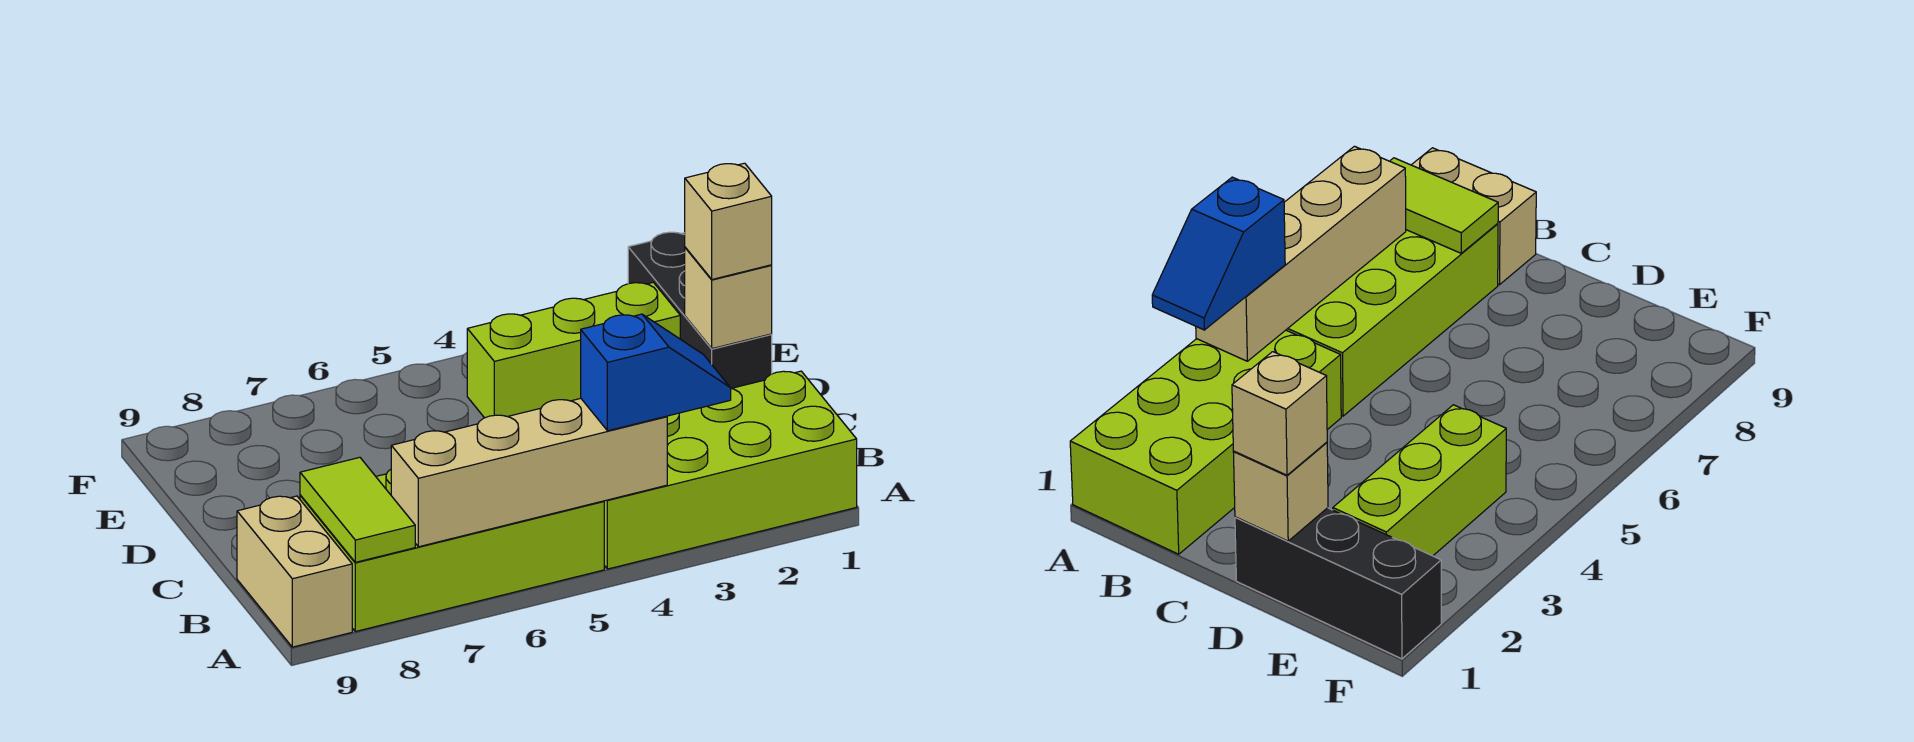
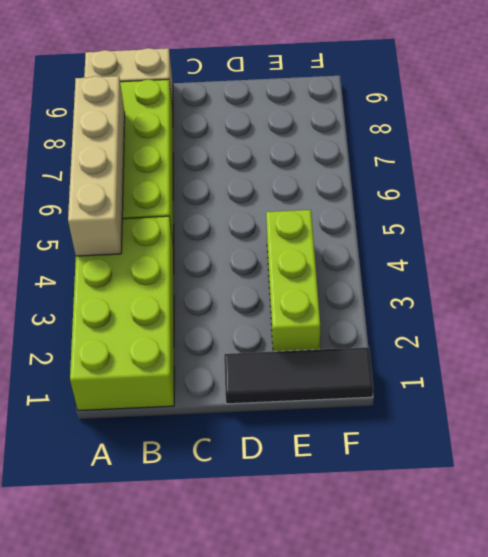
black tile D1:F1 level 1 -> black brick D1:F1 level 1
none -> lime tile A8:B8 level 2
none -> tan brick D1 level 2

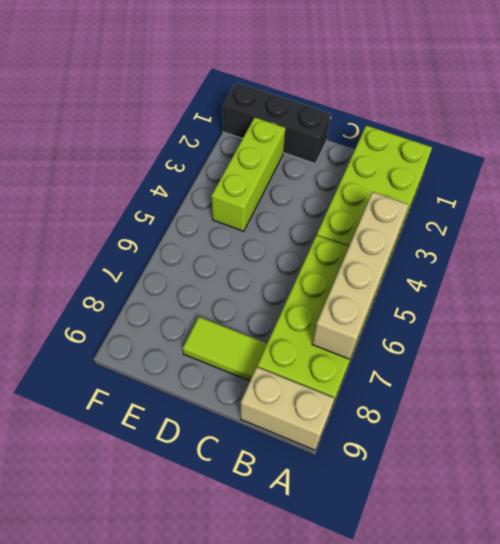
lime tile C8:D8 level 1 -> lime tile A8:B8 level 2
none -> tan brick D1 level 2
none -> blue slope A3:A4 level 3 top 4

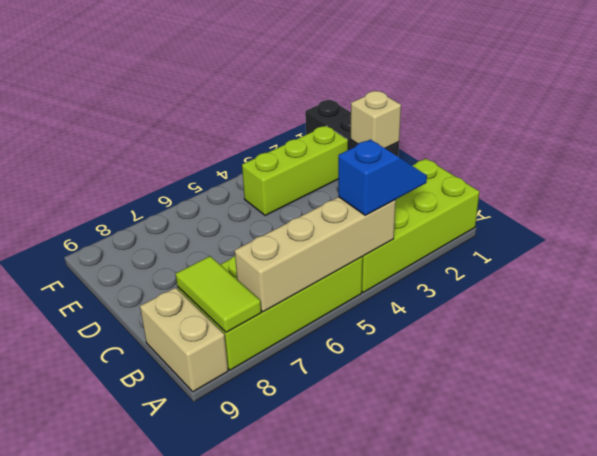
none -> tan brick D1 level 3

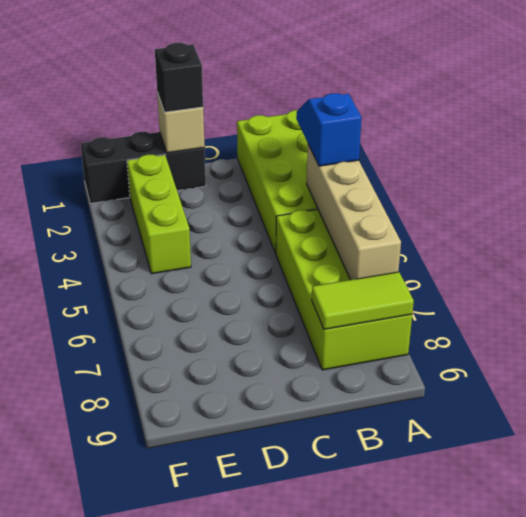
black brick D1 level 3 -> tan brick D1 level 3
none -> tan brick A9:B9 level 1

